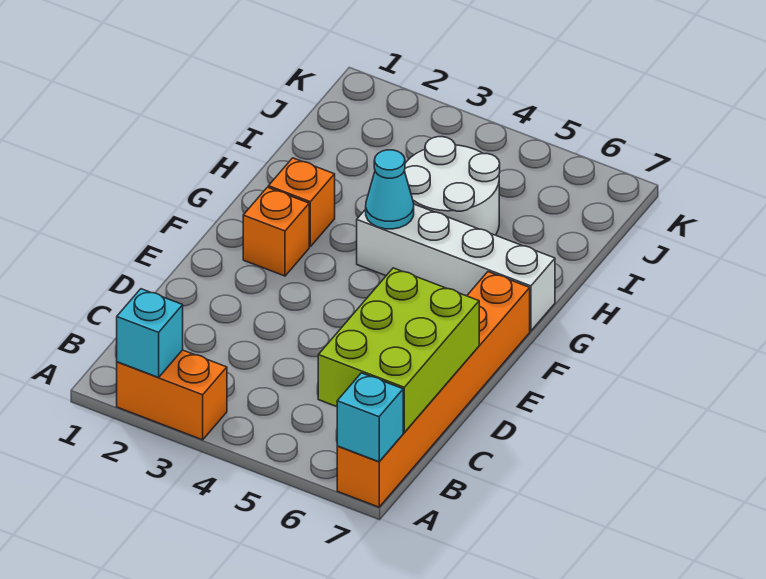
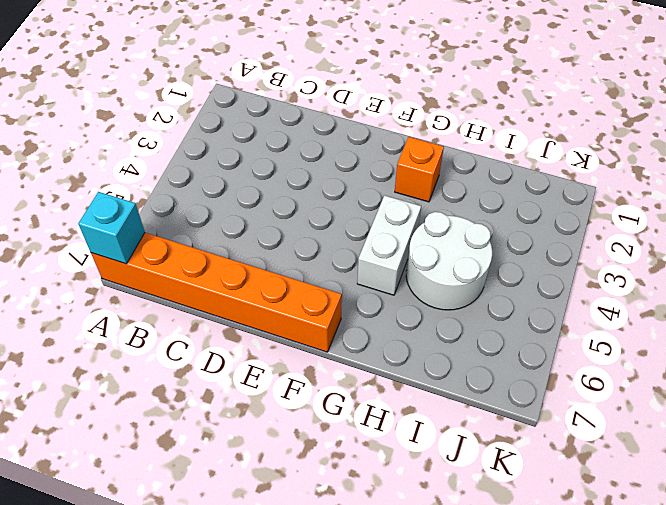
white brick G4:G5 level 1 -> white brick G4:G7 level 1
none -> orange brick A2:A3 level 1
none -> orange brick F2 level 1

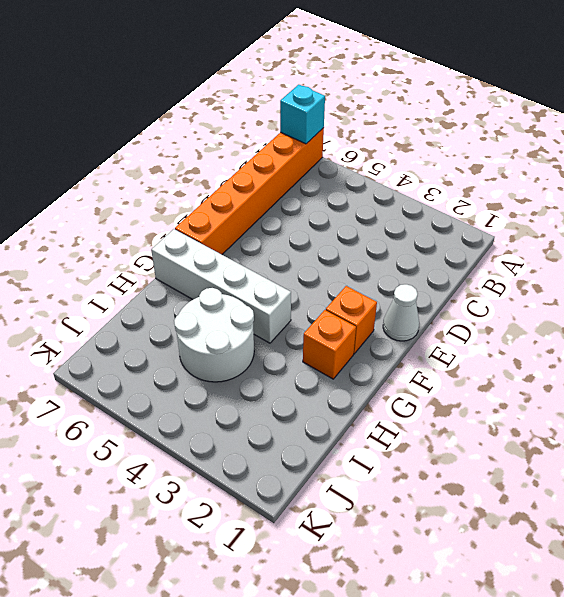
white cone E1 level 1 -> none
none -> orange brick A2:A3 level 1
none -> cyan brick A2 level 2

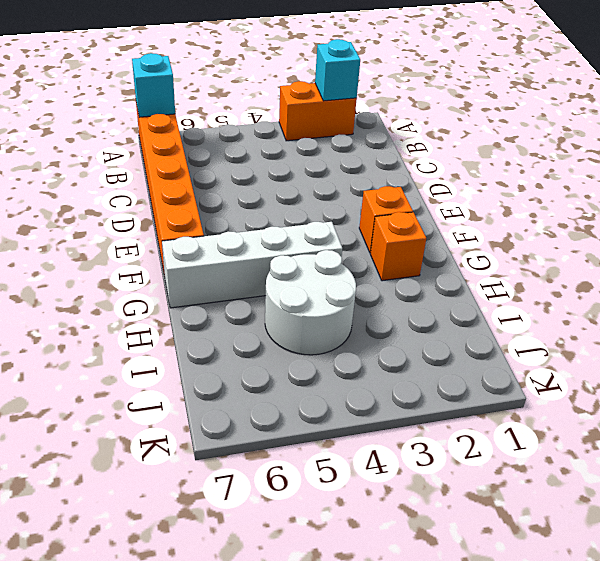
none -> lime brick B6:D7 level 2
none -> cyan cone G4 level 2

